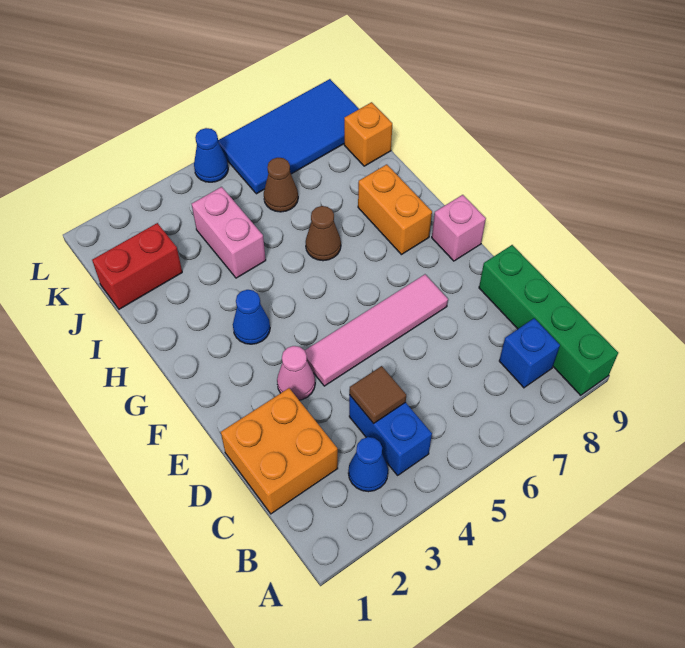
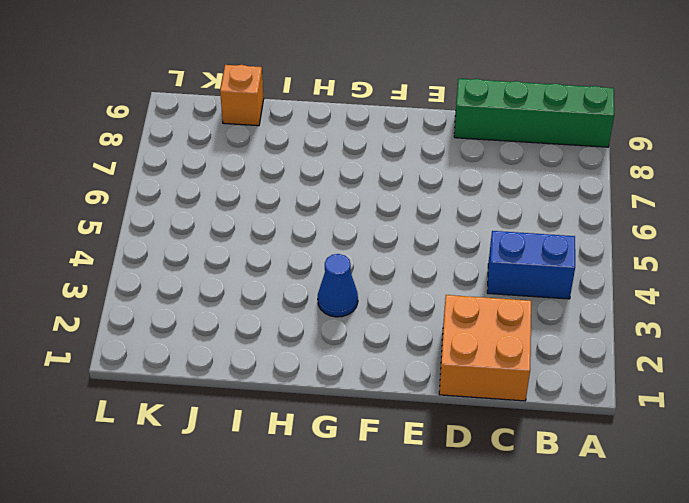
none -> blue cone B3 level 1
none -> blue brick B8 level 1
none -> pink cone E3 level 1

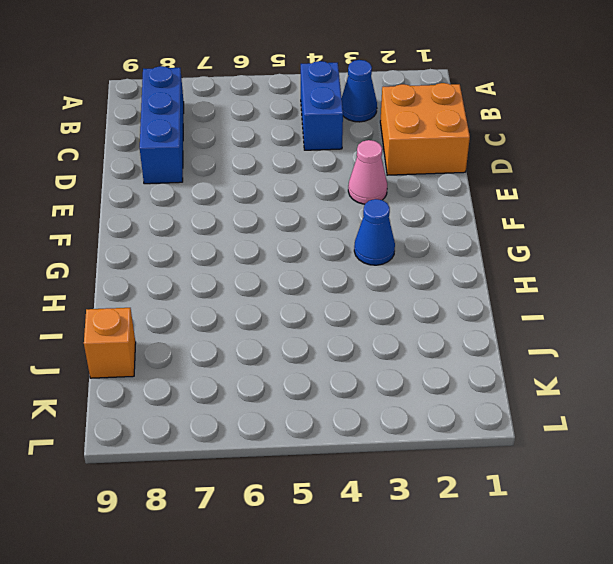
blue brick B8:D8 level 1 -> blue brick B8 level 1
none -> green brick A9:D9 level 1
none -> pink tile E4:E7 level 1
none -> pink brick F9 level 1

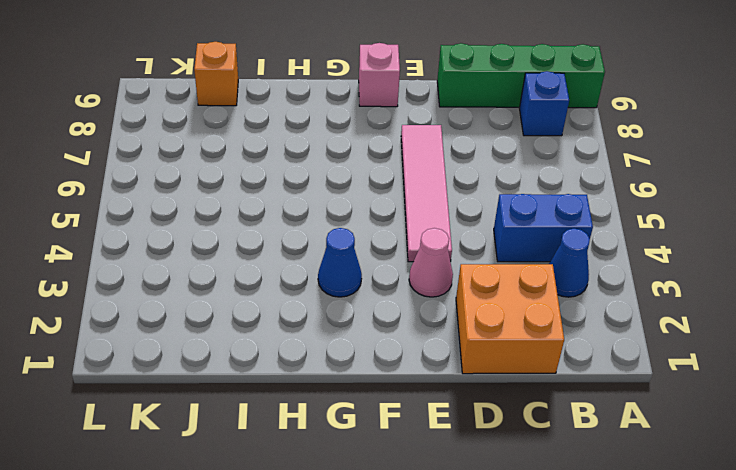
none -> orange brick G8:H8 level 1
none -> brown cone H6 level 1
none -> pink brick I4:J4 level 1

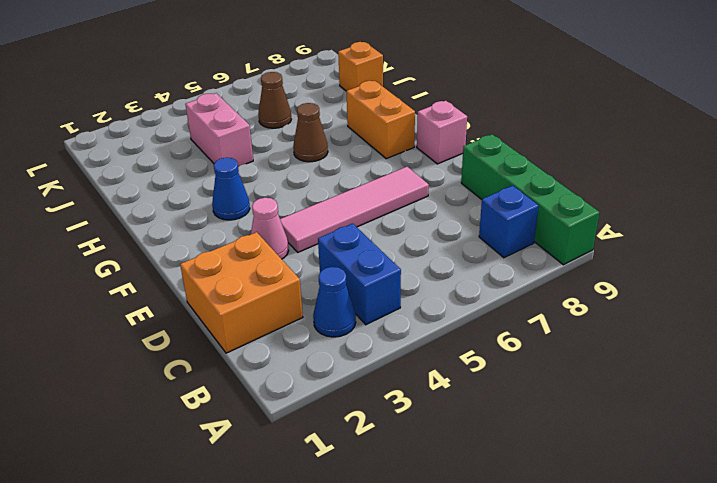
none -> red brick J1:J2 level 1
none -> blue tile K6:L9 level 1
none -> blue cone L5 level 1

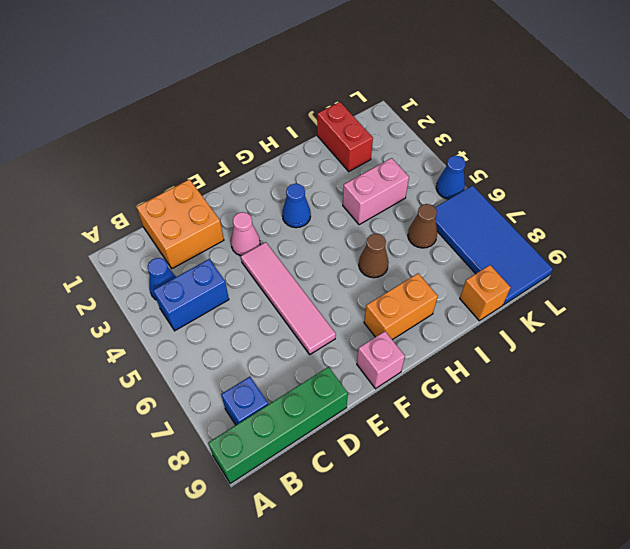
none -> brown tile C4 level 2

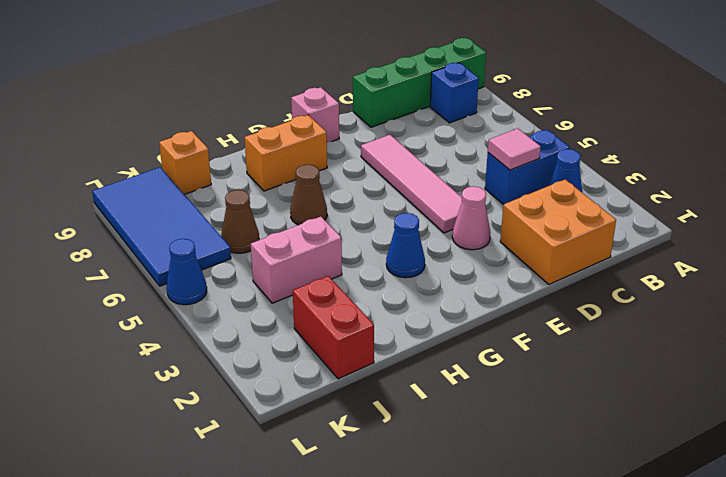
pink tile C4 level 2 -> brown tile C4 level 2

